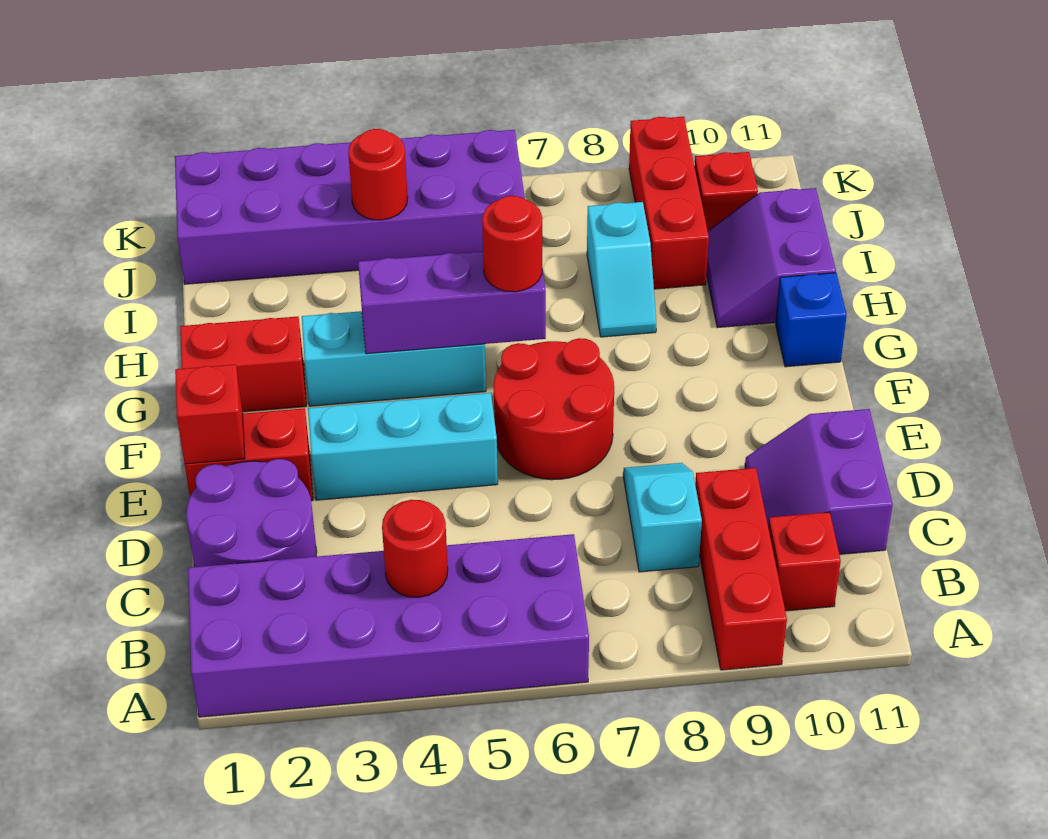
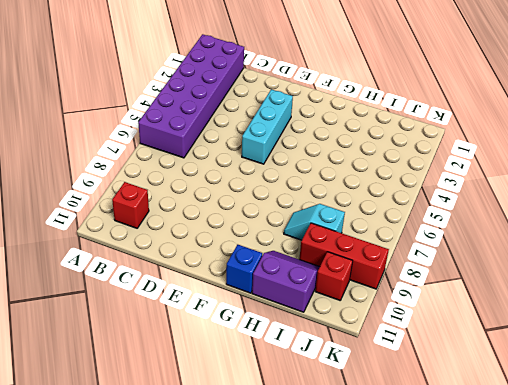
none -> red brick A9:C9 level 1
none -> purple round brick C1:D2 level 1
none -> cyan slope C8:D8 level 1 top C

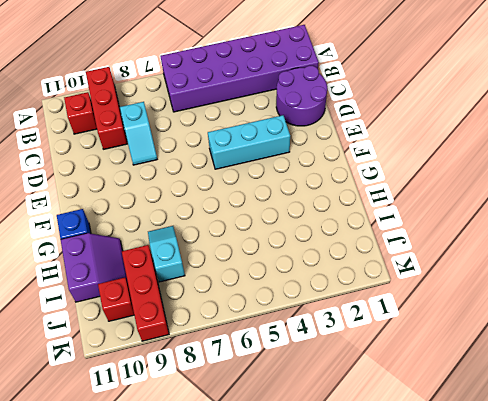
none -> purple slope C10:D11 level 1 top 11
none -> red brick E1:E2 level 1
none -> red round brick E6:F7 level 1

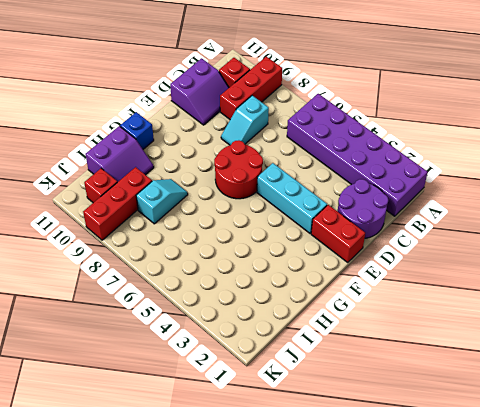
none -> red brick G1:G2 level 1
none -> cyan brick G3:G5 level 1
none -> purple brick J1:K6 level 1

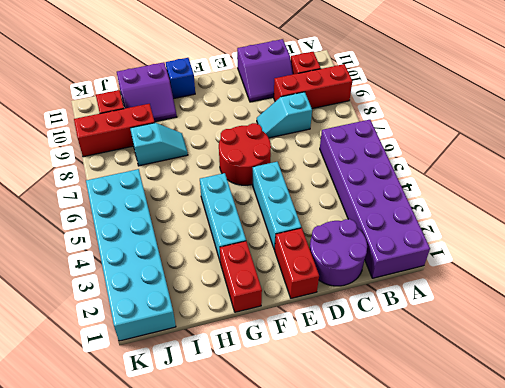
cyan brick J1:K6 level 1 -> purple brick J1:K6 level 1
none -> red round brick B4 level 2
none -> red brick E1 level 2
none -> purple brick G4:G6 level 2

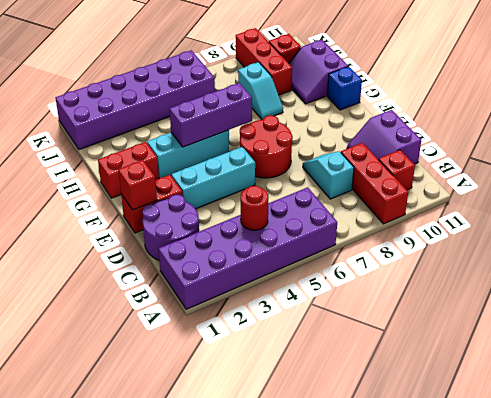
none -> red round brick J4 level 2
none -> red round brick G6 level 3

